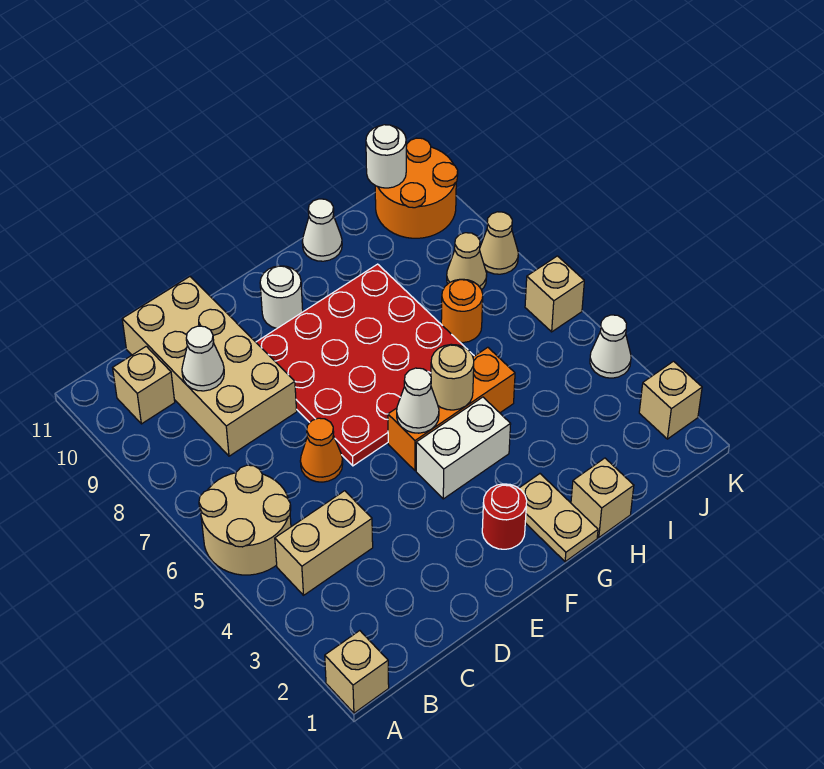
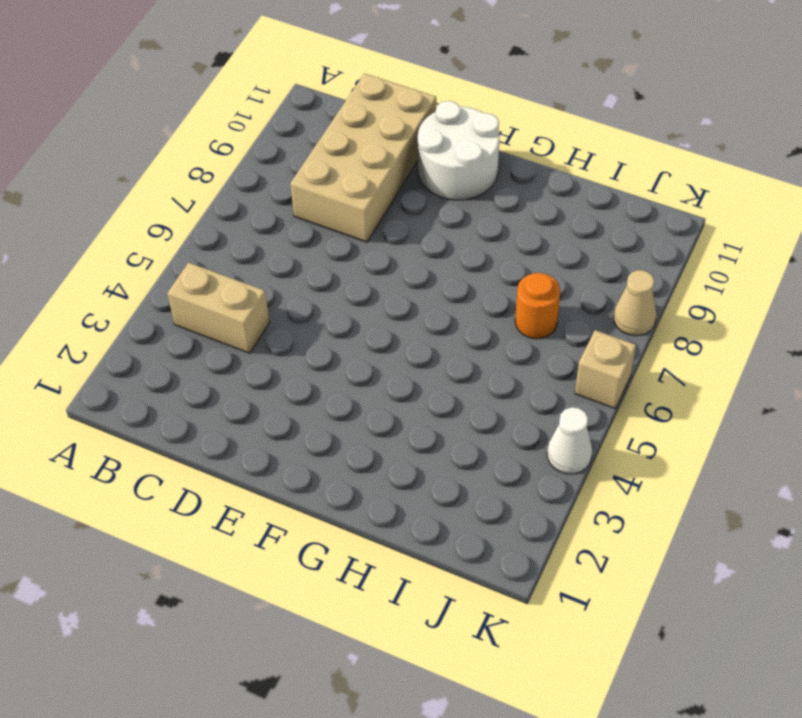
white round brick E10:F11 level 1 -> white round brick F10 level 1
none -> tan brick A1 level 1
none -> tan round brick A5:B6 level 1
none -> tan brick B10 level 1

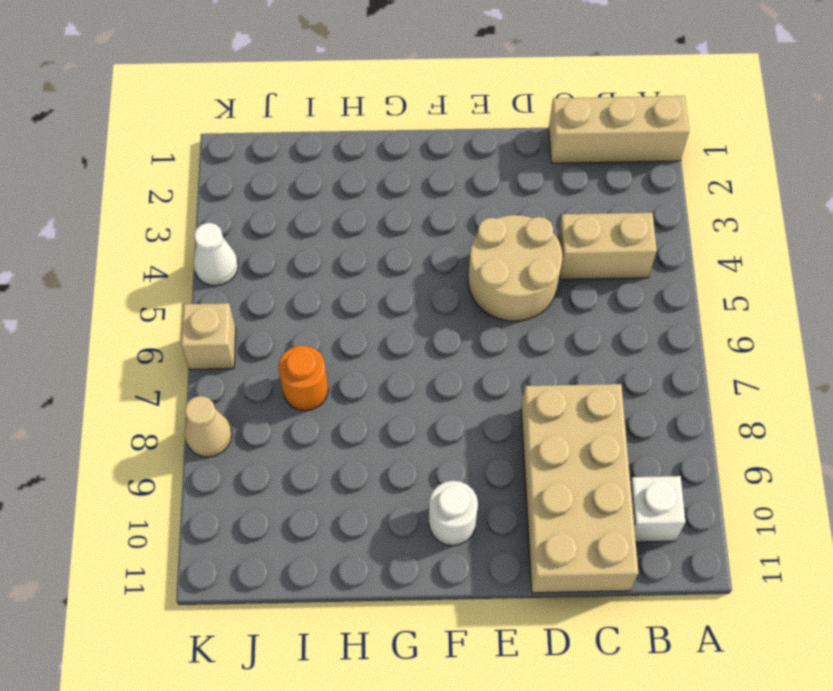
tan brick A1:C1 level 1 -> tan brick A1 level 1
white brick B10 level 1 -> tan brick B10 level 1
tan round brick D4:E5 level 1 -> tan round brick A5:B6 level 1
none -> orange cone D6 level 1
none -> red plate E6:H9 level 1
none -> red round brick F2 level 1

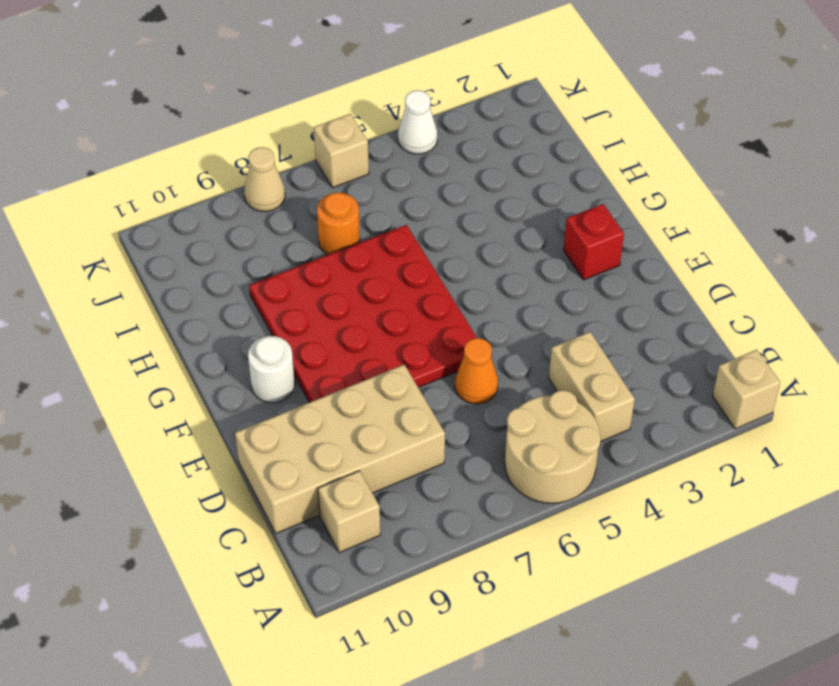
red brick F2 level 1 -> red round brick F2 level 1
none -> white brick F4:G4 level 1
none -> orange brick F5:H5 level 1
none -> tan plate G1:G2 level 1

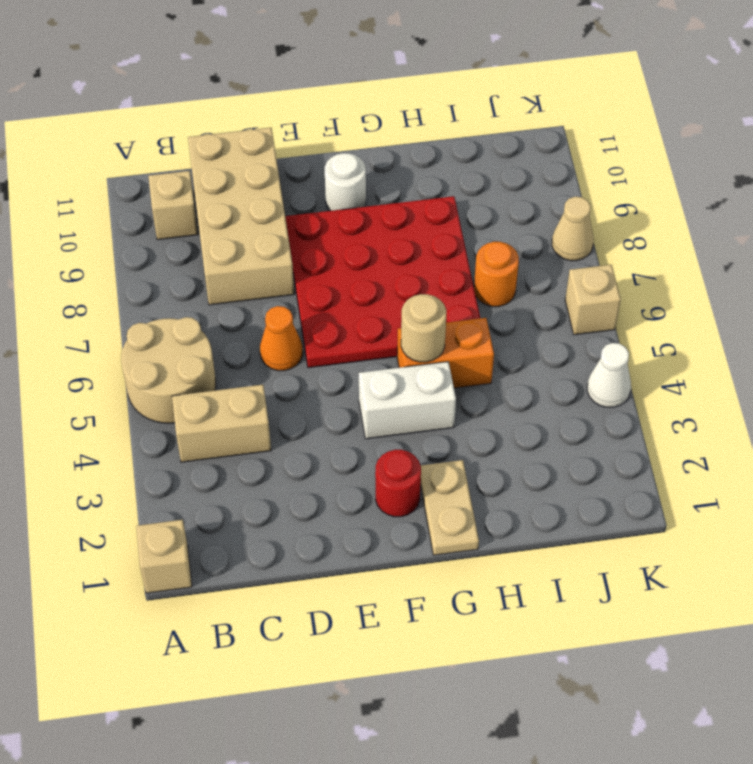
orange brick G5:H5 level 1 -> orange brick F5:H5 level 1
none -> tan brick H1 level 1
none -> white cone H11 level 1
none -> tan cone J8 level 1

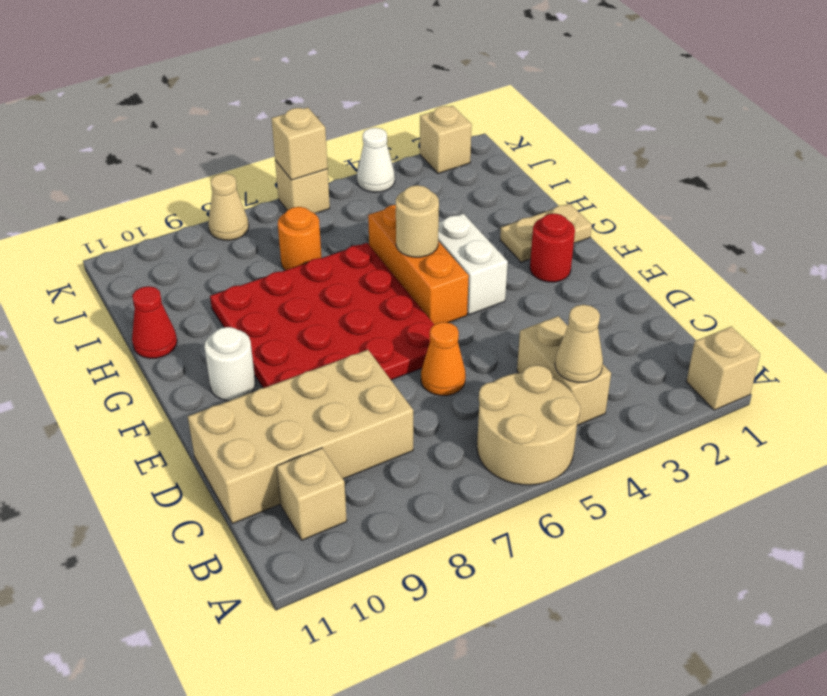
tan cone B4 level 2 -> tan cone J8 level 1
red cone H11 level 1 -> white cone H11 level 1
tan brick K6 level 2 -> tan brick H1 level 1
none -> orange round brick J10:K11 level 1
none -> white cone C9 level 2
none -> white cone F5 level 2

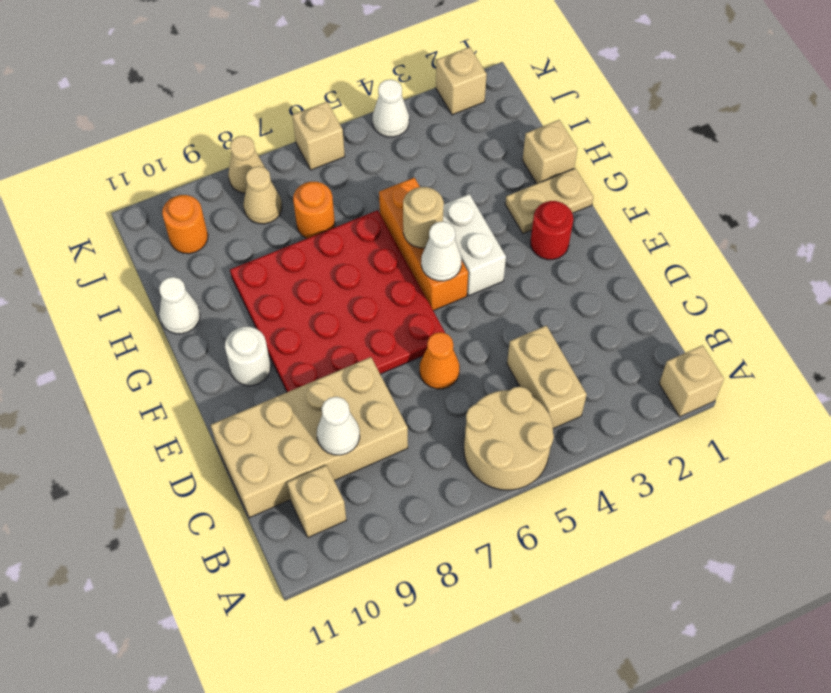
orange round brick J10 level 1 -> orange round brick J10:K11 level 1
none -> white round brick J11 level 2

